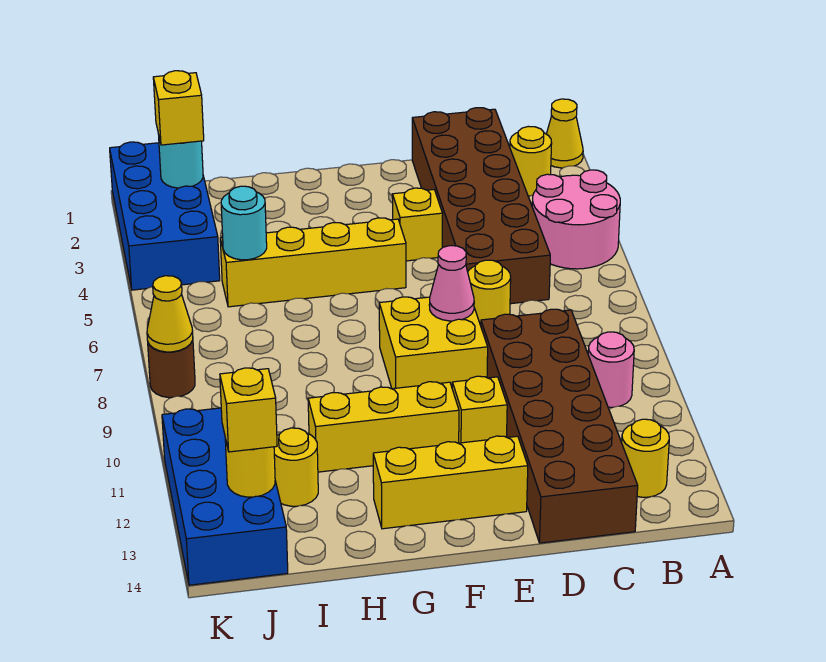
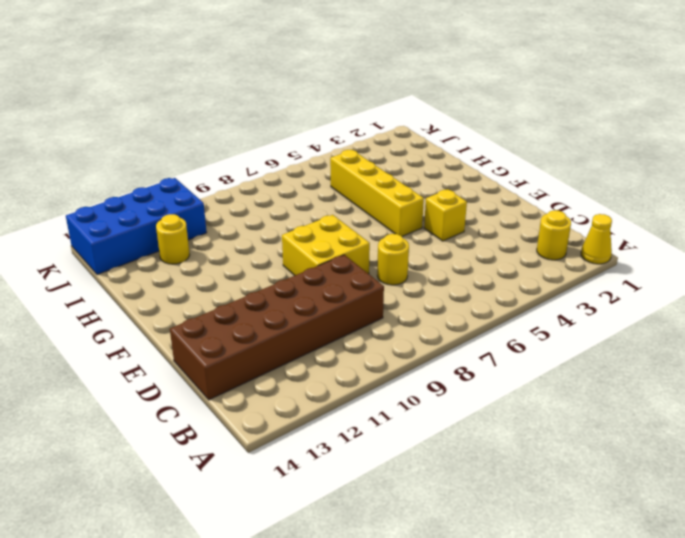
none -> pink round brick A4:B5 level 1
none -> pink round brick B10 level 1
none -> yellow round brick B13 level 1

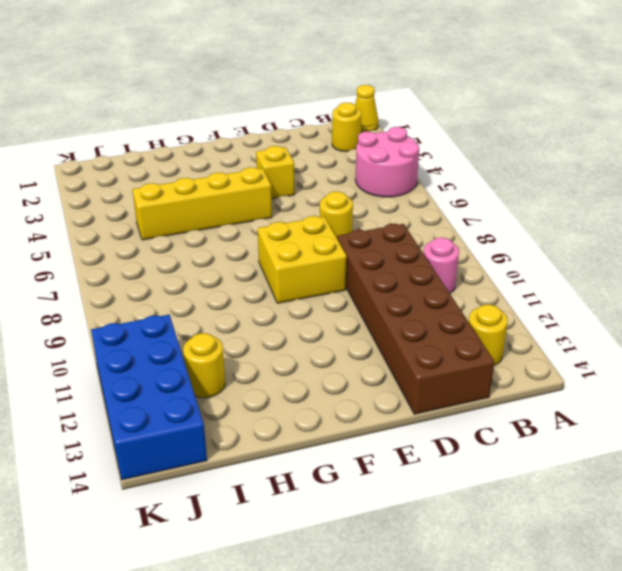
none -> brown brick C1:D6 level 1
none -> yellow brick E11 level 1
none -> yellow brick E13:G13 level 1

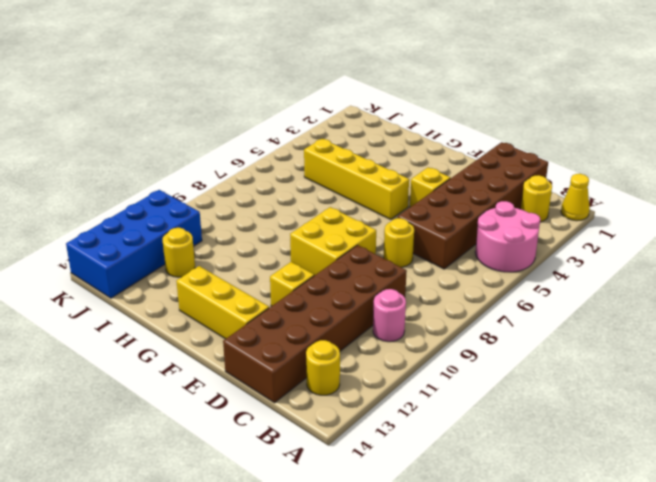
none -> yellow brick F11:H11 level 1
none -> blue brick J1:K4 level 1
none -> brown round brick K8 level 1

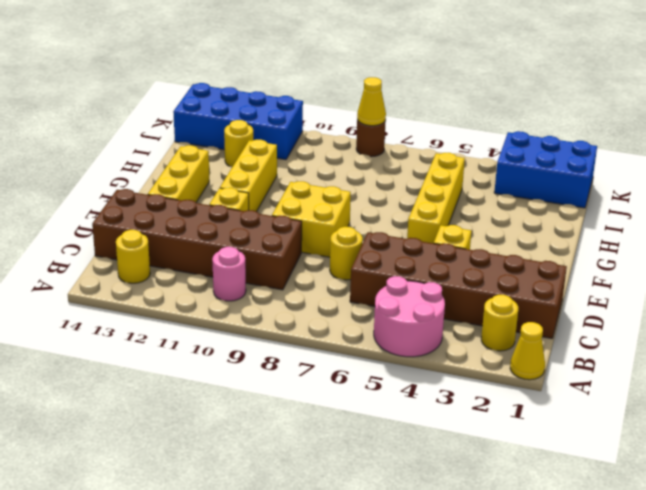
blue brick J1:K3 level 1 -> blue brick J1:K4 level 1
none -> pink cone E8 level 2
none -> cyan round brick I5 level 2
none -> cyan round brick J2 level 2

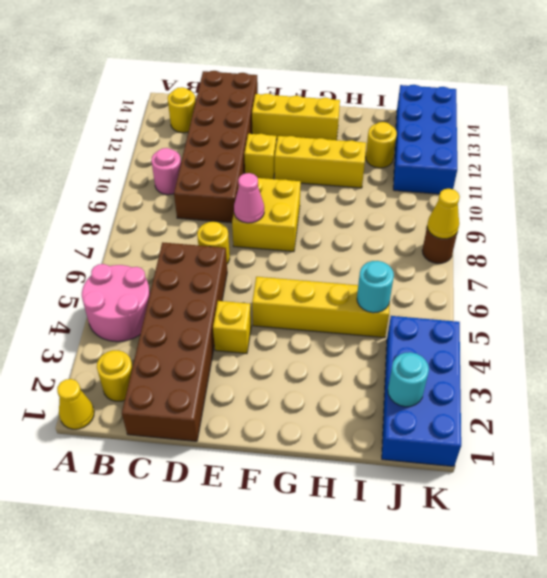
none -> yellow round brick J13 level 2
none -> yellow brick J2 level 3
none -> yellow brick J13 level 3

